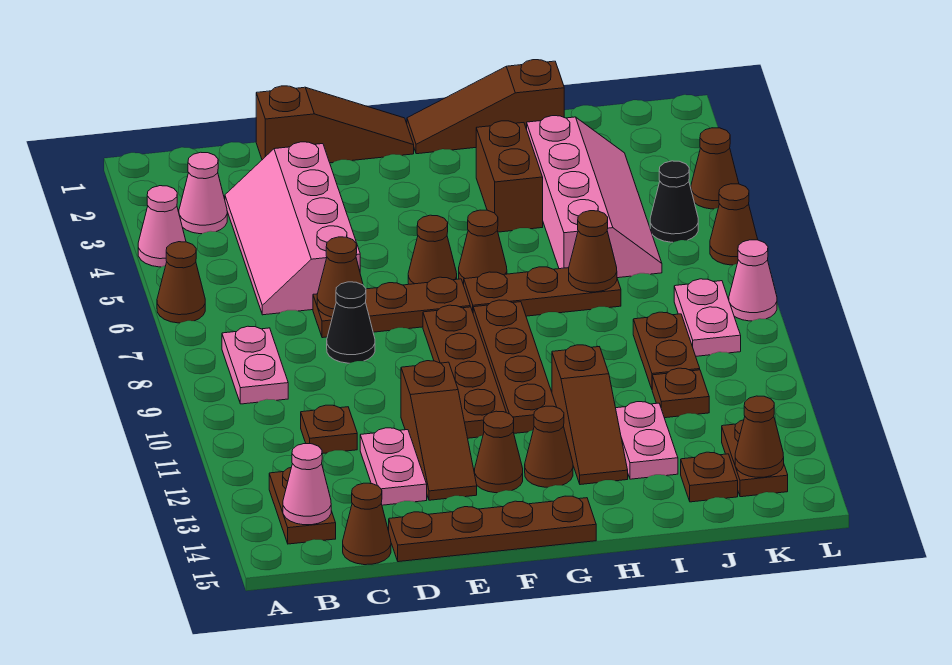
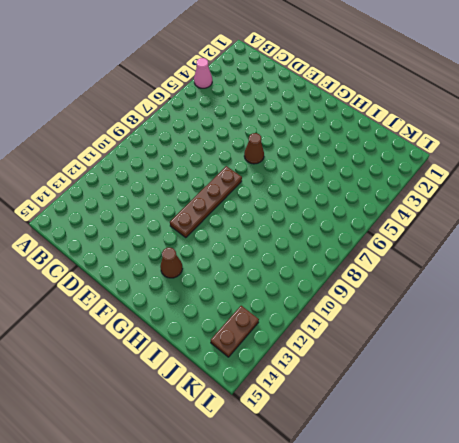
none -> brown cone A6 level 1
none -> pink cone B3 level 1
none -> pink plate B8:B9 level 1
none -> brown plate B13:B14 level 1

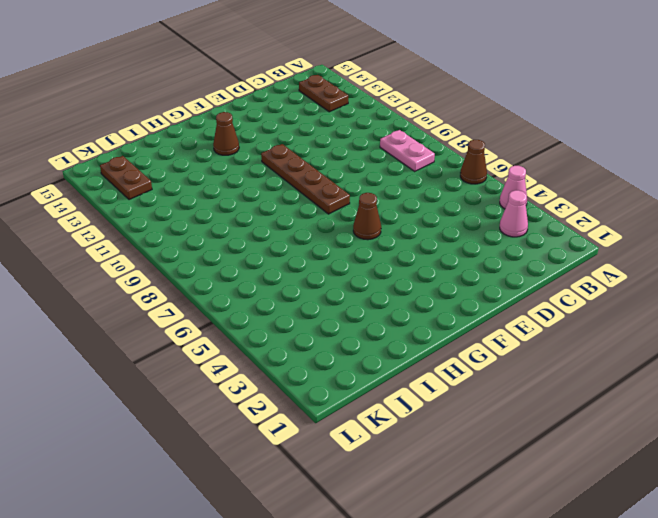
none -> pink slope C3:D6 level 1 top D
none -> brown plate C11 level 1
none -> brown cone C15 level 1
none -> brown slope D1:F1 level 1 top D

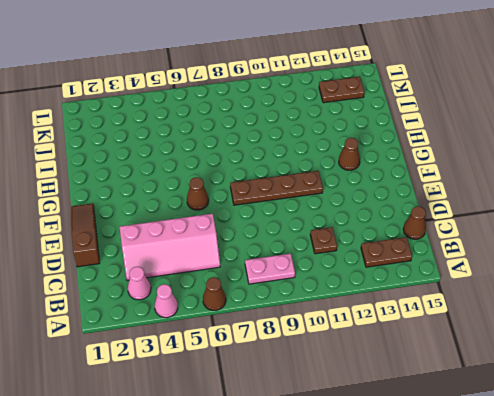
none -> brown plate D7:F7 level 1
none -> black cone D8 level 1
none -> pink plate D12:D13 level 1
none -> brown plate D15:G15 level 1

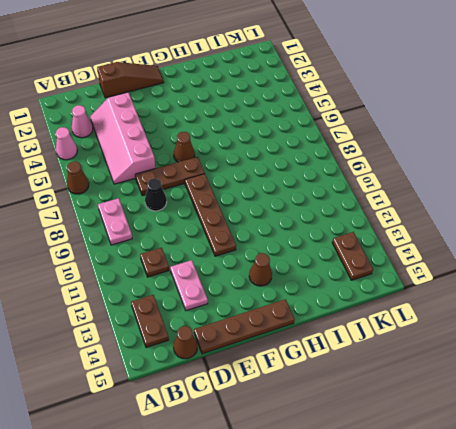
none -> brown slope E11:E13 level 1 top 11
none -> brown cone F13 level 1
none -> brown slope G1:I1 level 1 top I
none -> brown cone G6 level 1

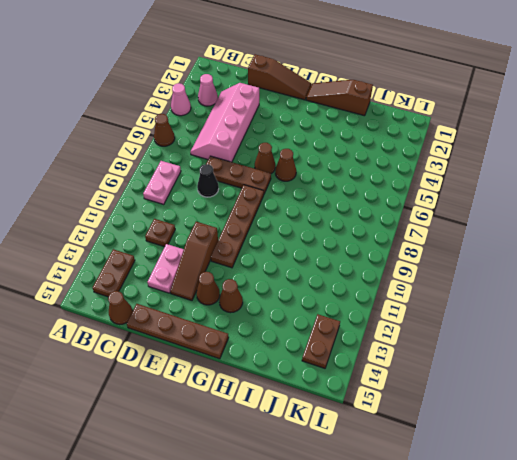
none -> brown plate G7:I7 level 1
none -> brown plate G8:G11 level 1
none -> brown brick H3:H4 level 1
none -> brown slope H11:H13 level 1 top 11

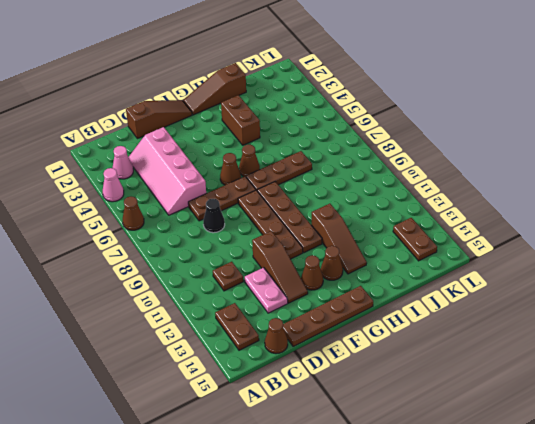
none -> pink plate B8:B9 level 1
none -> pink slope I3:J6 level 1 top I
none -> pink plate I12:I13 level 1
none -> brown plate J9:J10 level 1

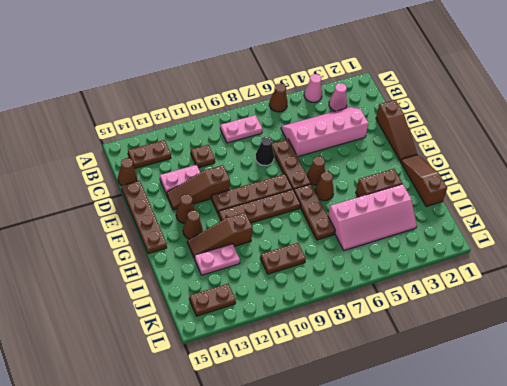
none -> brown plate J11 level 1
none -> brown plate J14 level 1
none -> black cone K5 level 1
none -> pink plate K8:K9 level 1

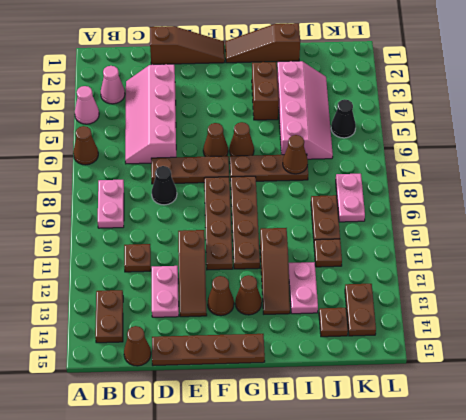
none -> brown cone L4 level 1
none -> brown cone L6 level 1
none -> pink cone L8 level 1
none -> pink cone B14 level 2

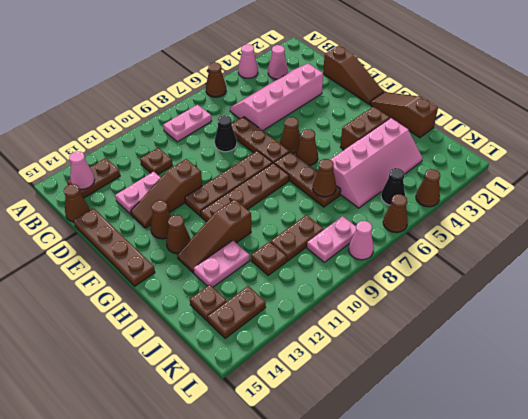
none -> brown cone D7 level 2
none -> brown cone K14 level 2

